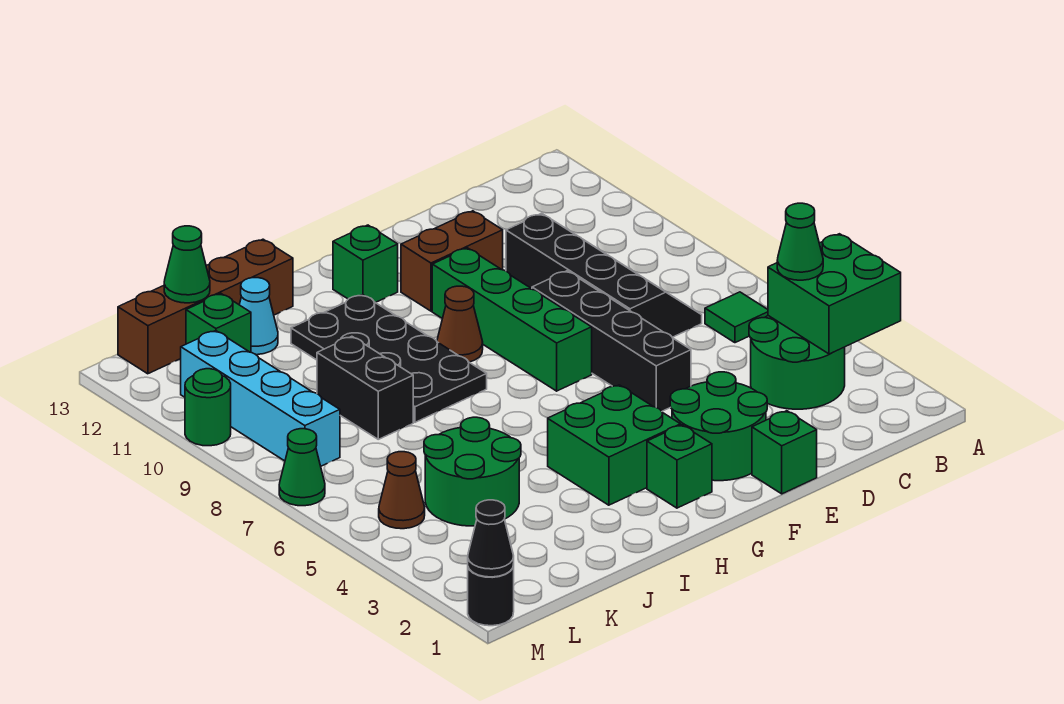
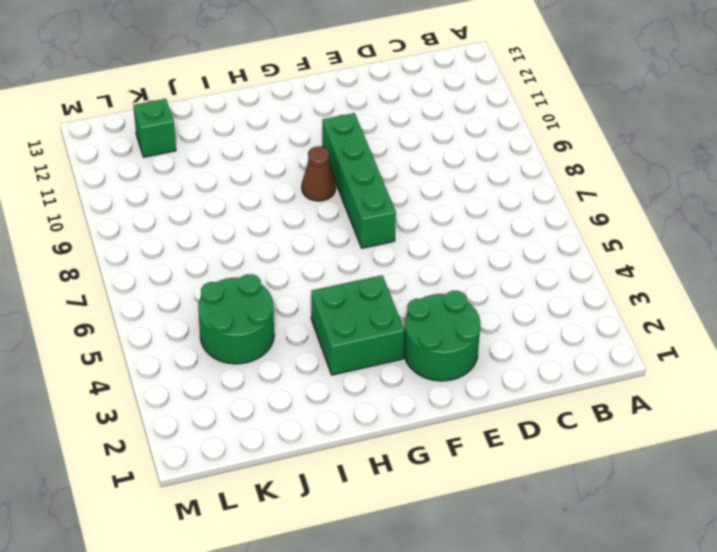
none -> green round brick B3:C4 level 1
none -> green tile B6 level 1
none -> black slope C7:D10 level 1 top D

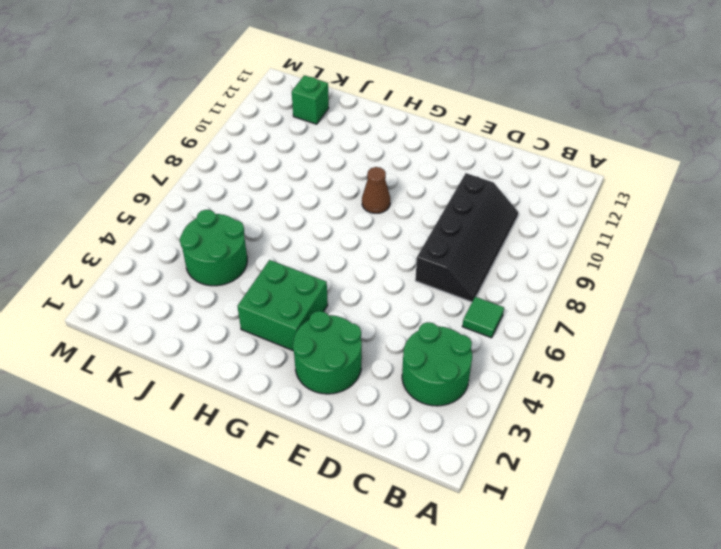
none -> green brick E1 level 1
none -> black brick E5:E8 level 1
none -> brown brick E11:F11 level 1

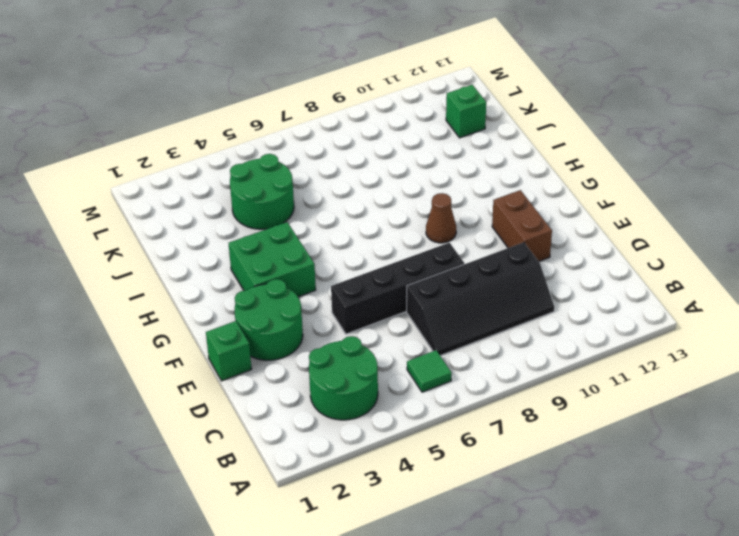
none -> green brick F7:F10 level 1
none -> green brick G2 level 1
none -> green brick G12 level 1

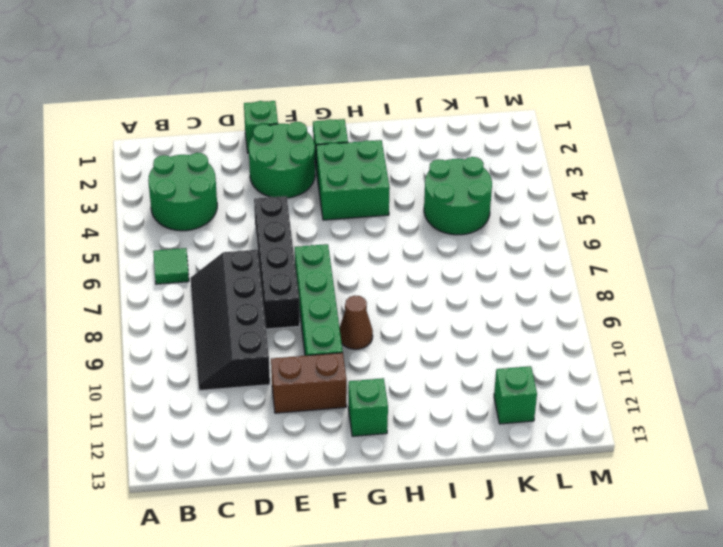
none -> black plate H8:I11 level 1
none -> brown brick I13:L13 level 1
none -> black brick J8:J9 level 1

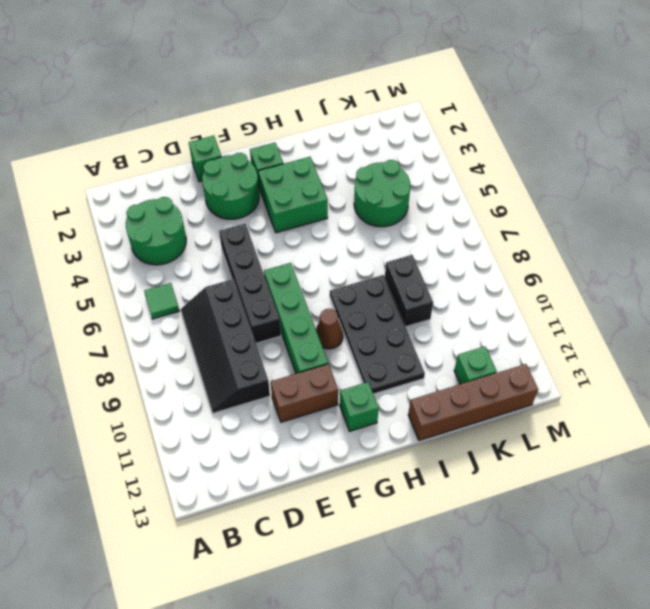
none -> cyan cone J12 level 1
none -> brown cone L5 level 1
none -> cyan brick L8:L11 level 1

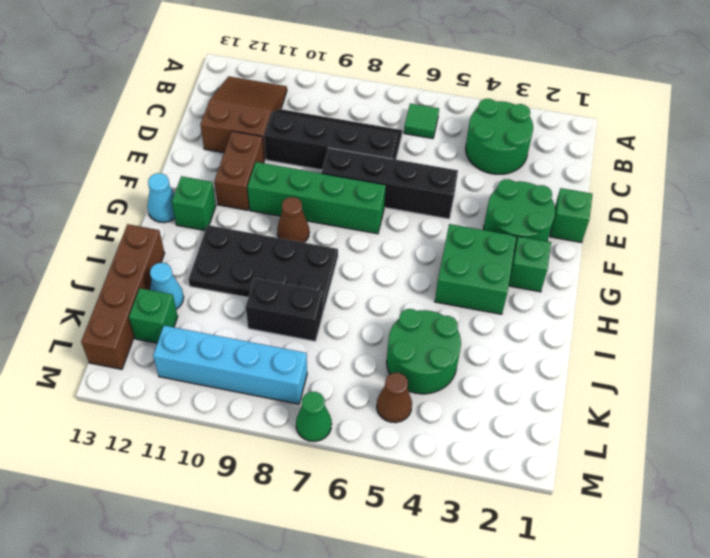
brown slope B11:D12 level 1 top D -> none
cyan cone G13 level 1 -> none
none -> black round brick M1 level 1
none -> green round brick M10 level 1
none -> green brick A3:B4 level 2

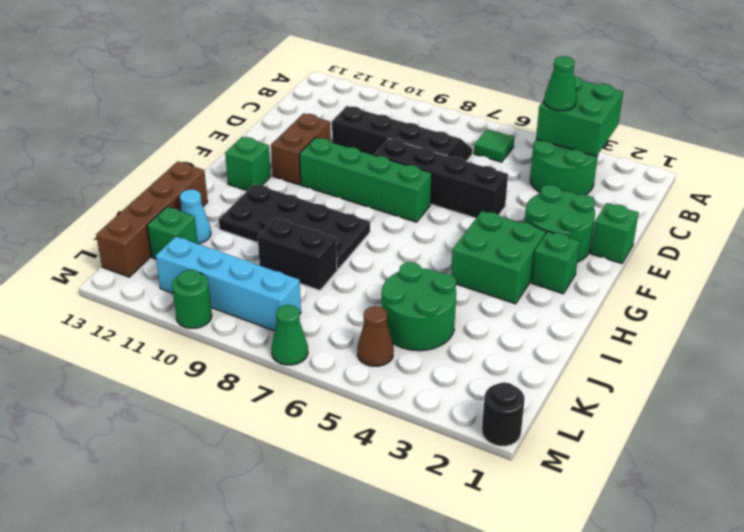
none -> brown cone G9 level 1
none -> green cone K13 level 2
none -> black cone M1 level 2

